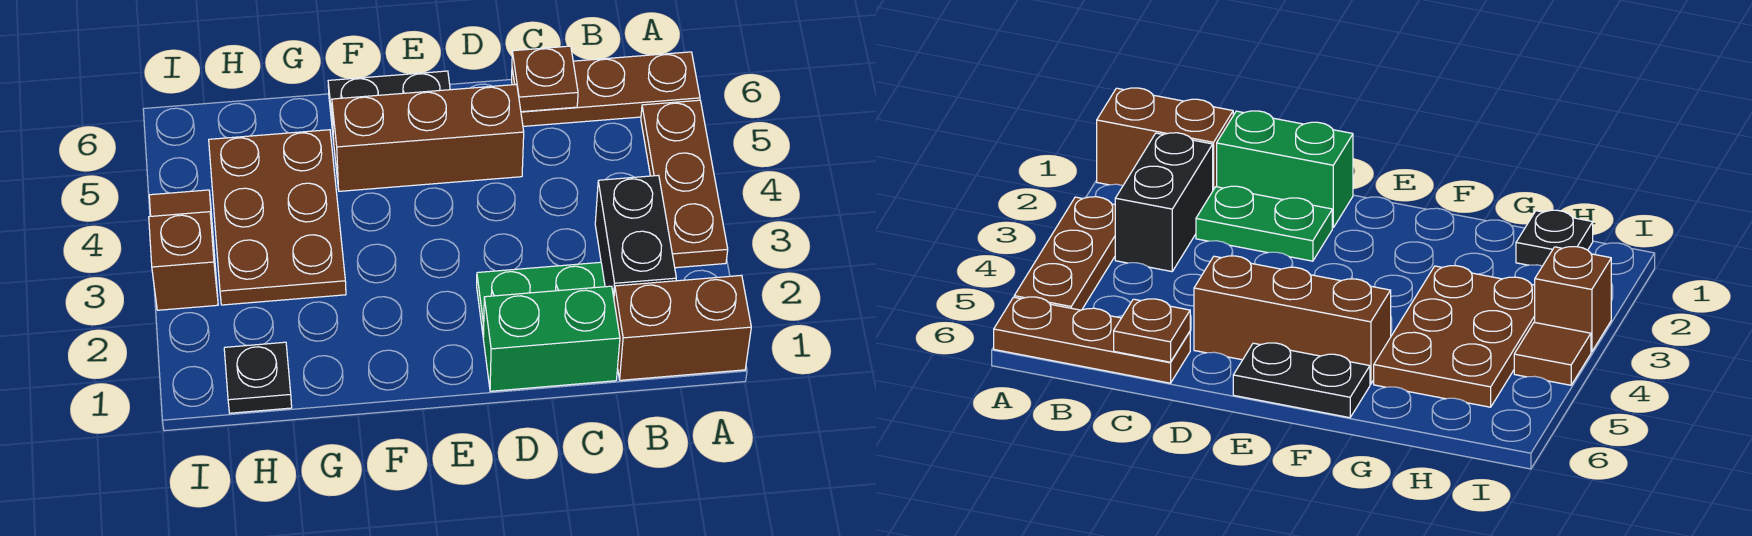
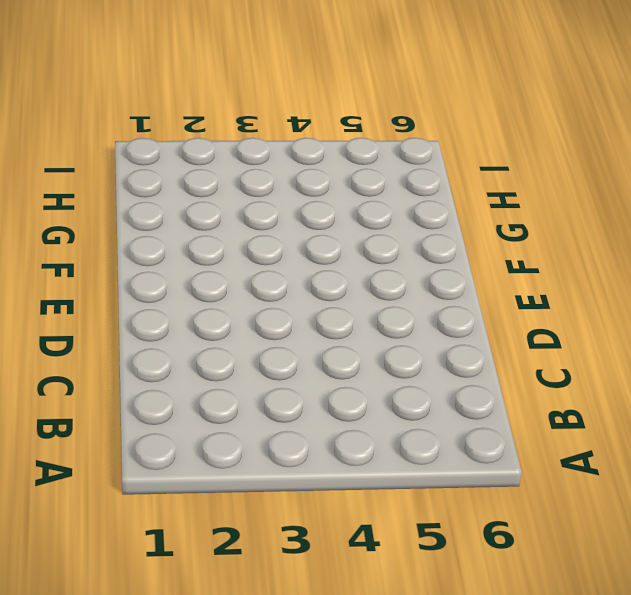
none -> brown brick A1:B1 level 1
none -> brown plate A3:A5 level 1
none -> brown plate A6:C6 level 1

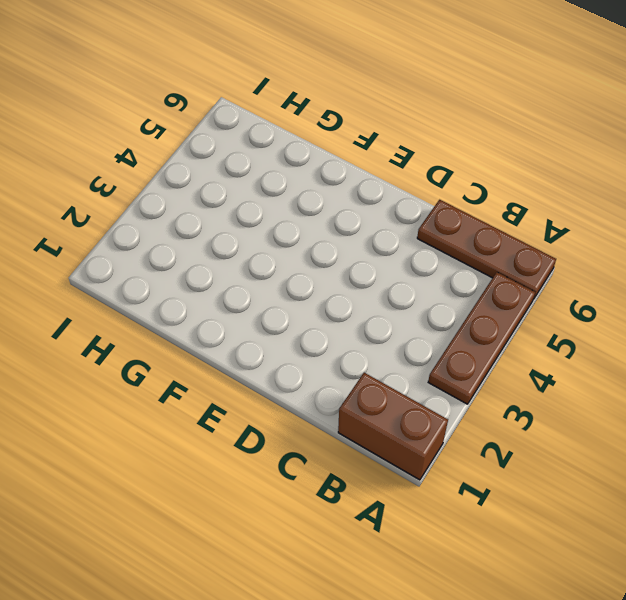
none -> black brick B2:B3 level 1
none -> green brick C1:D1 level 1
none -> green plate C2:D2 level 1

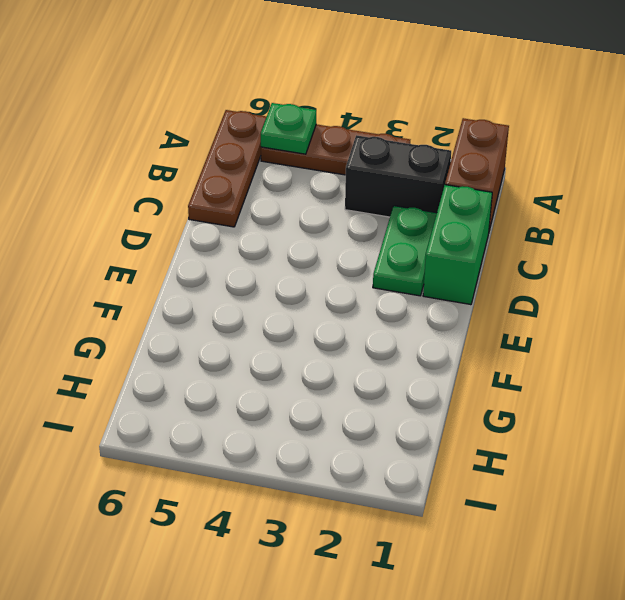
green plate A5 level 2 -> none
none -> brown brick D5:F5 level 1
none -> black plate E6:F6 level 1
none -> brown plate G3:H5 level 1

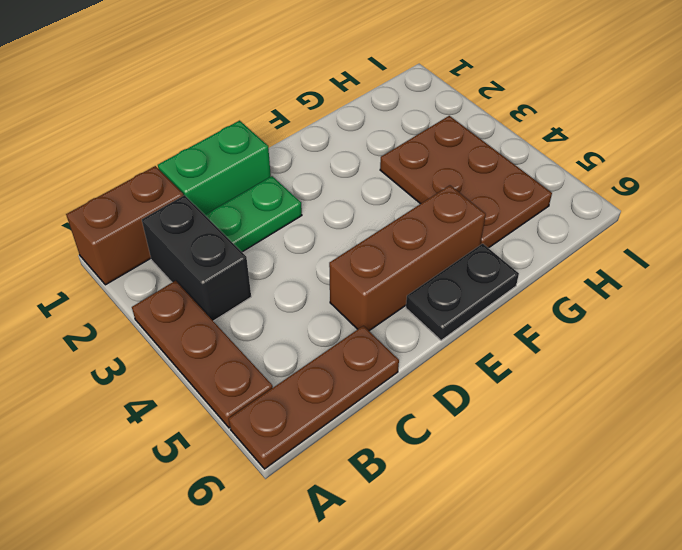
none -> black plate H1 level 1
none -> brown brick I3 level 1
none -> brown tile I4 level 1

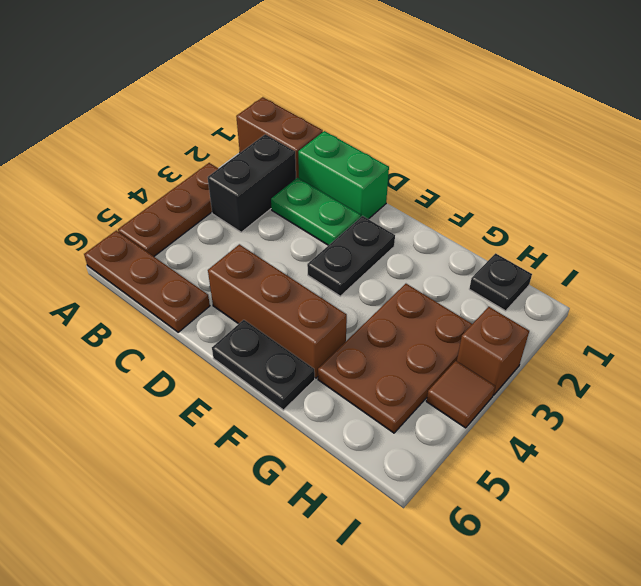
black plate E2:E3 level 1 -> none
none -> brown plate C6 level 2

